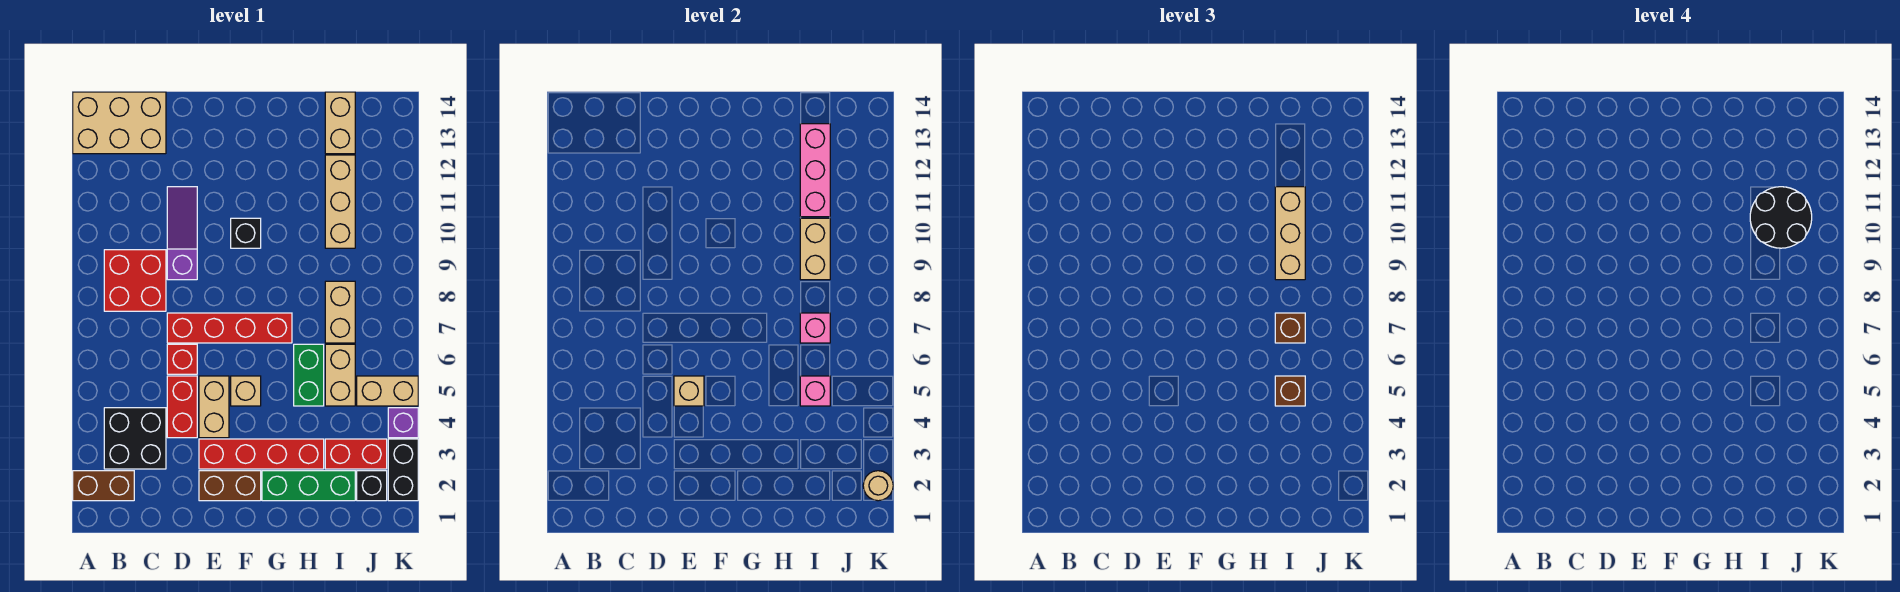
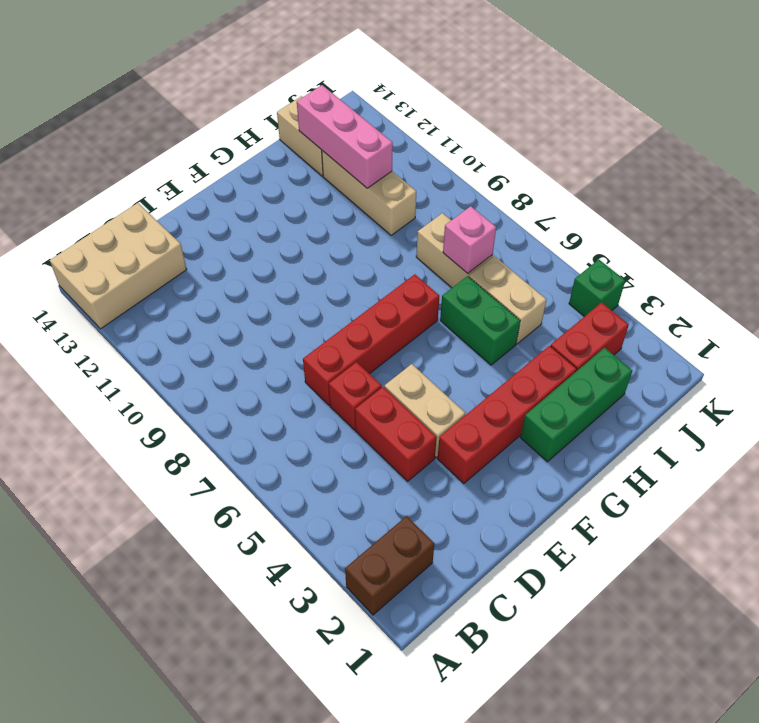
green brick K4 level 1 -> purple brick K4 level 1
none -> black brick B3:C4 level 1
none -> red brick B8:C9 level 1
none -> purple slope D9:D11 level 1 top 9
none -> brown brick E2:F2 level 1

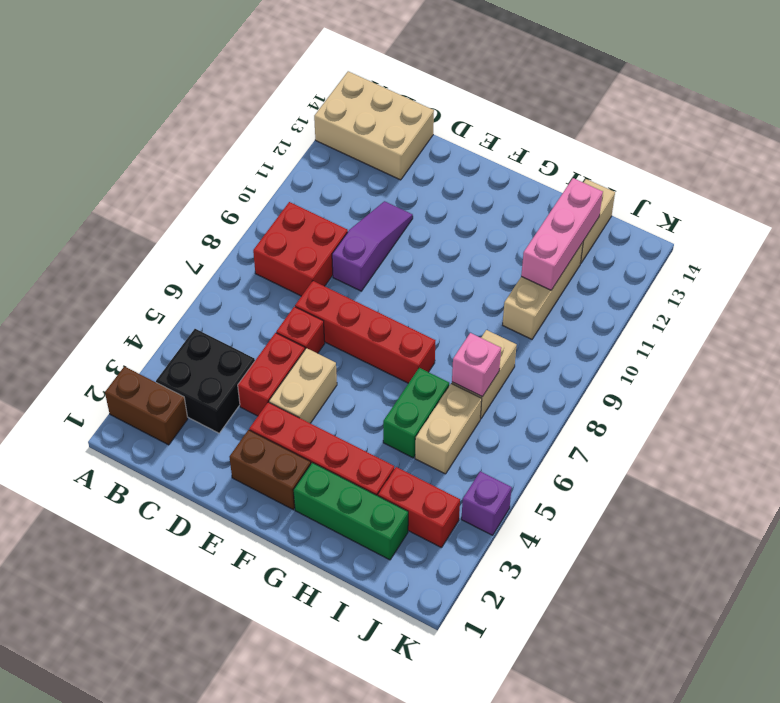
none -> tan brick F5 level 1
none -> black brick F10 level 1
none -> black brick J2 level 1
none -> tan brick J5:K5 level 1

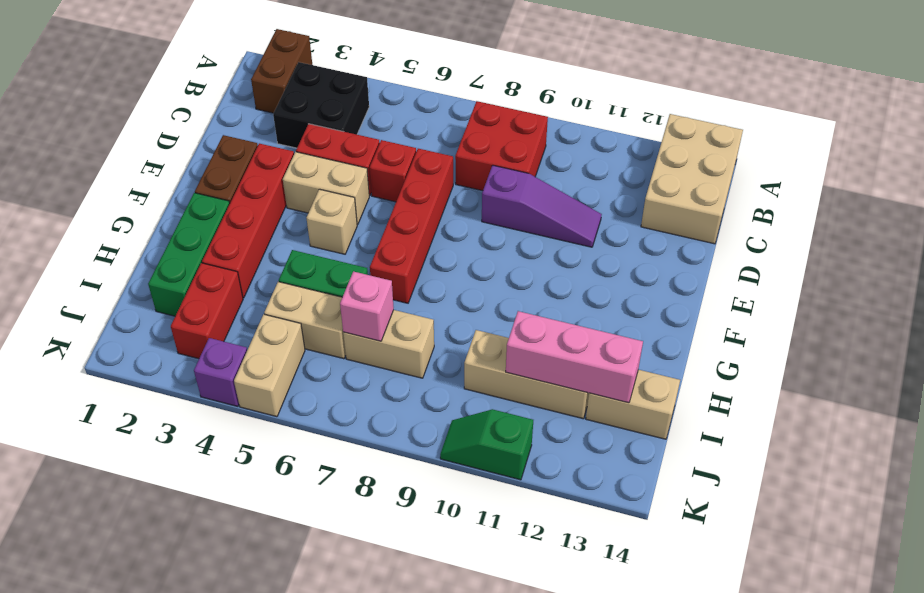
green slope K10:K11 level 1 top 11 -> none
none -> black brick F10 level 1
none -> black brick J2 level 1
none -> black brick K2:K3 level 1
none -> tan brick E5 level 2

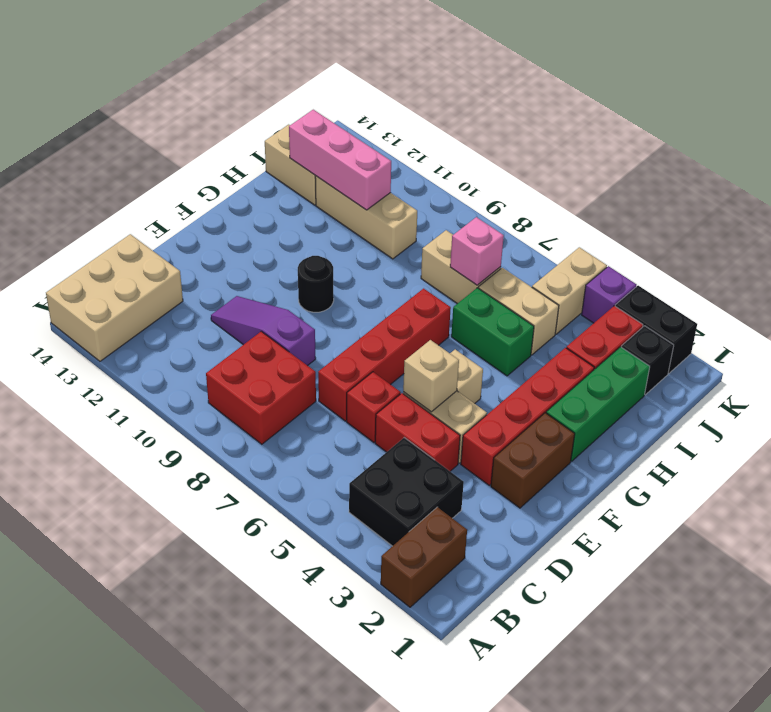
black round brick F10 level 1 -> black brick F10 level 1
none -> pink brick I5 level 2
none -> tan brick I9:I10 level 2
none -> tan round brick K2 level 2
none -> brown brick I5 level 3

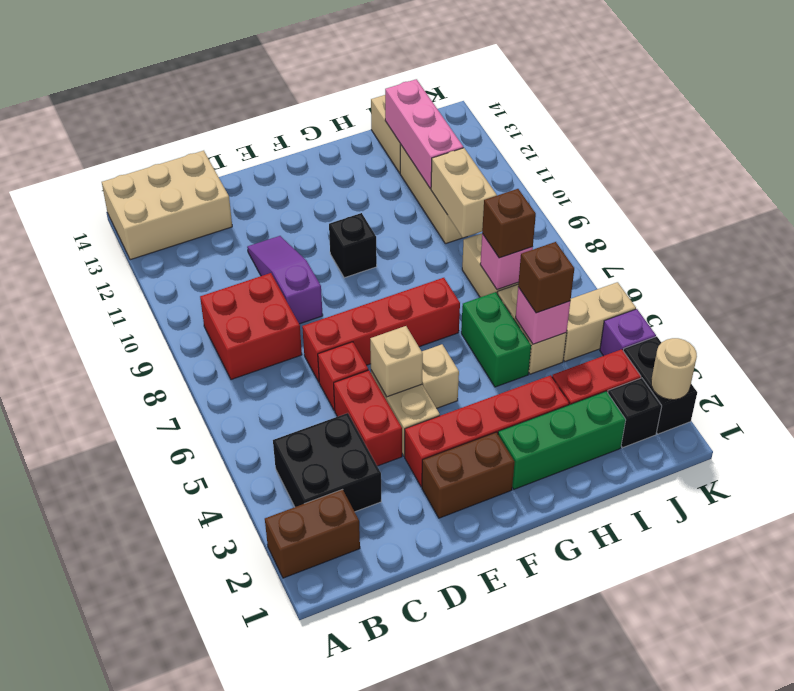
none -> tan brick I9:I11 level 3
none -> black round brick I10:J11 level 4

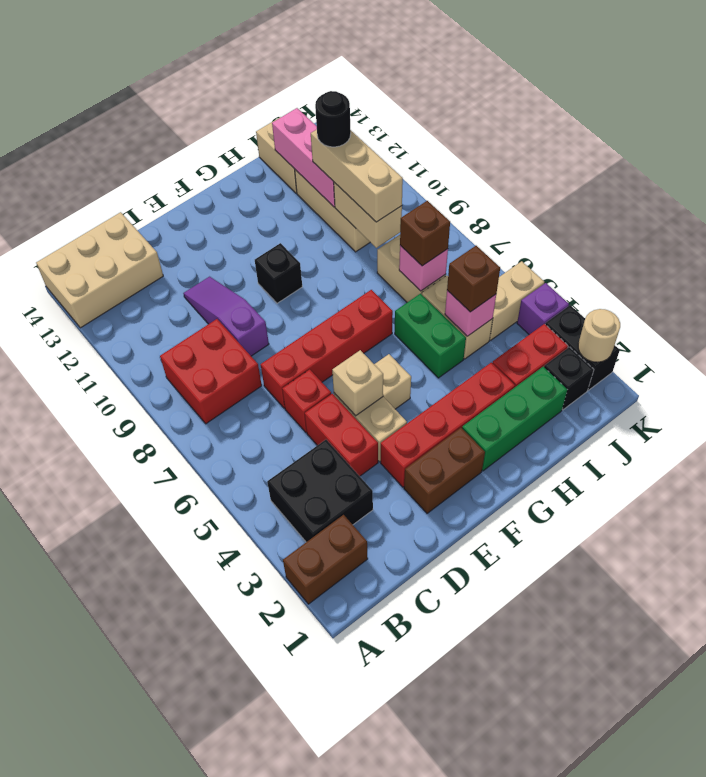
black round brick I11 level 4 -> black round brick I10:J11 level 4

